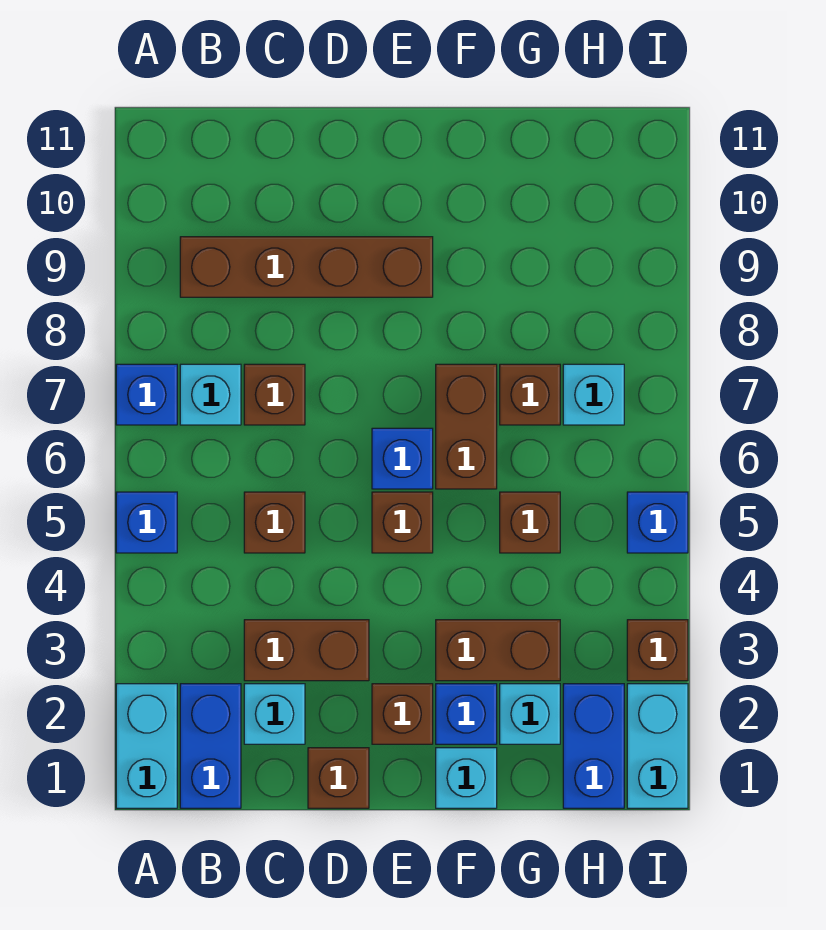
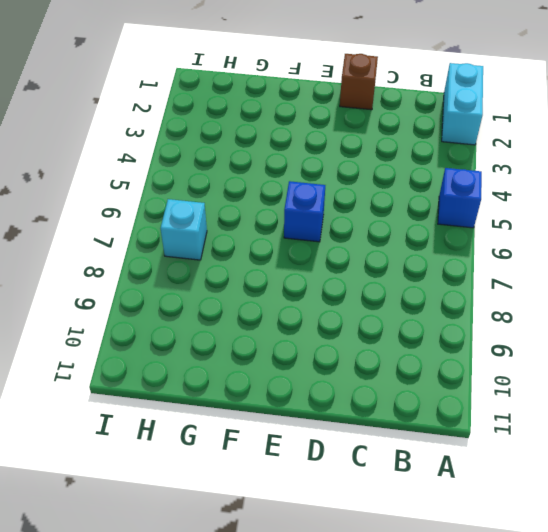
none -> blue brick A7 level 1
none -> blue brick B1:B2 level 1
none -> cyan brick B7 level 1

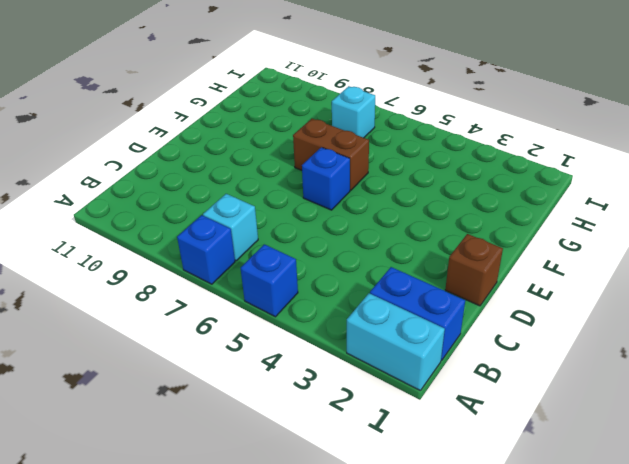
none -> brown brick B9:E9 level 1
none -> cyan brick C2 level 1
none -> brown brick C3:D3 level 1

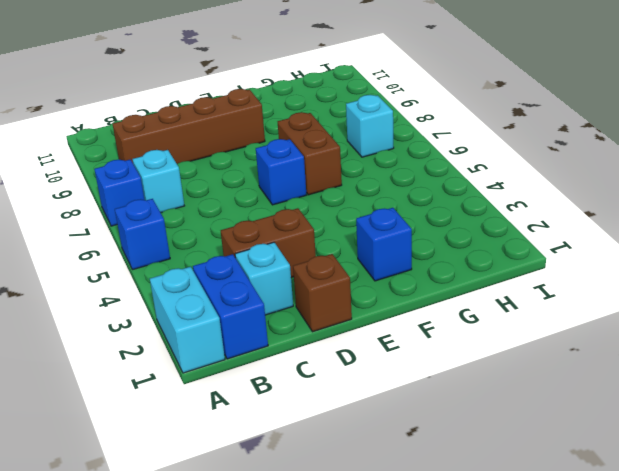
none -> brown brick C5 level 1
none -> brown brick C7 level 1
none -> brown brick E2 level 1

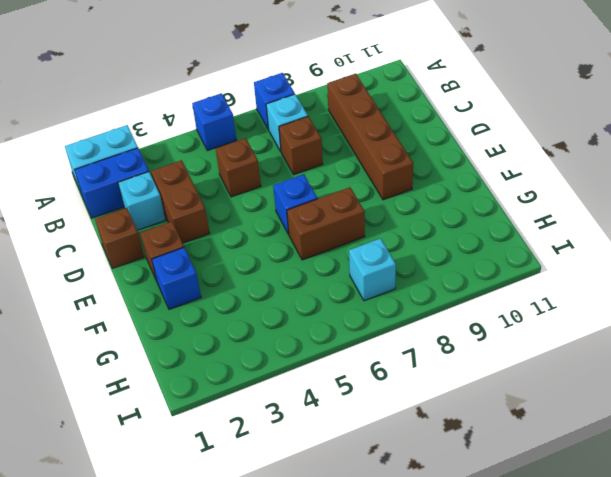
none -> brown brick E5 level 1
none -> cyan brick F1 level 1
none -> brown brick F3:G3 level 1

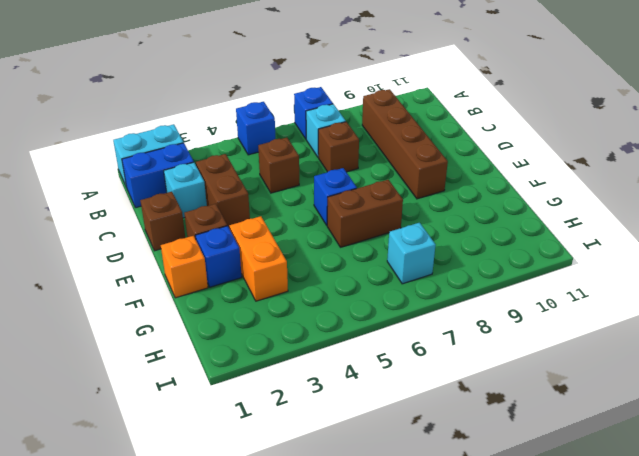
orange brick F1 level 1 -> cyan brick F1 level 1
orange brick F3:G3 level 1 -> brown brick F3:G3 level 1
none -> brown brick E5 level 1
none -> cyan brick G2 level 1
none -> brown brick G5 level 1

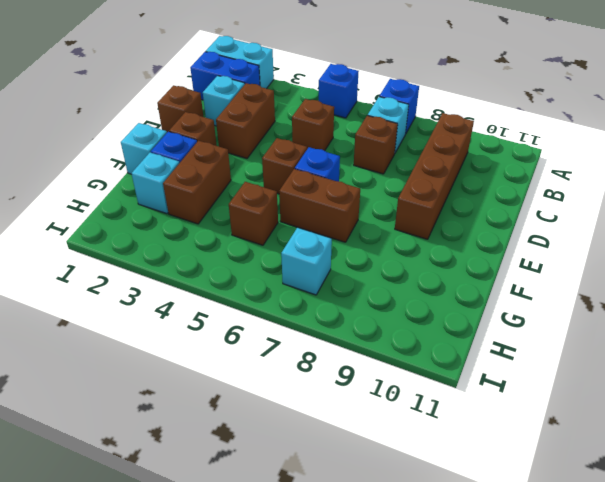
none -> brown brick G7 level 1
none -> blue brick H1:H2 level 1
none -> cyan brick I1:I2 level 1

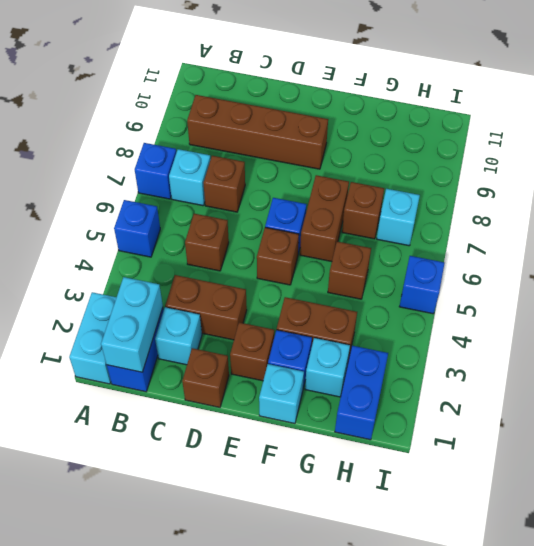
cyan brick B1:B2 level 2 -> cyan brick I1:I2 level 1
none -> brown brick I3 level 1

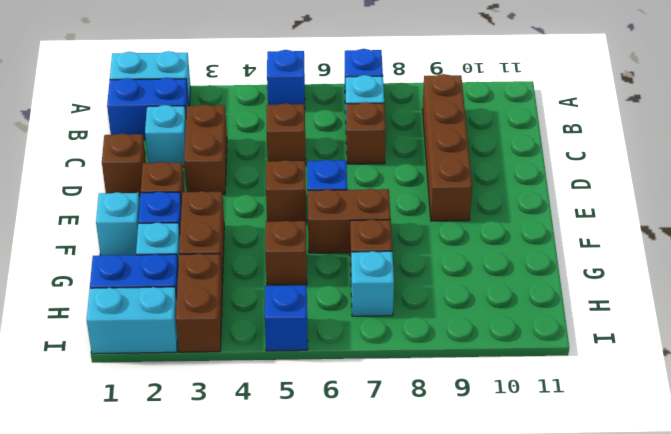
brown brick H3:I3 level 1 -> brown brick I3 level 1

